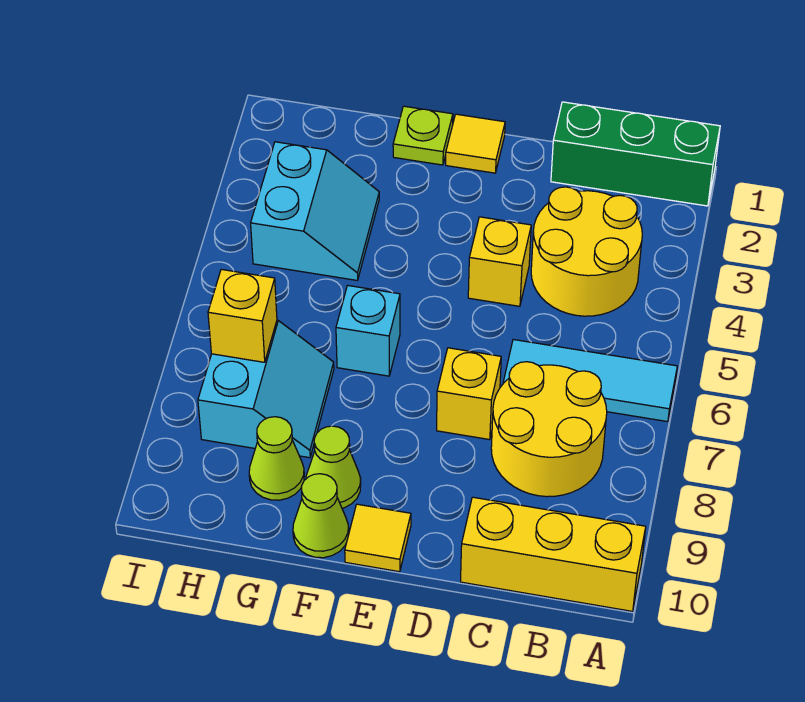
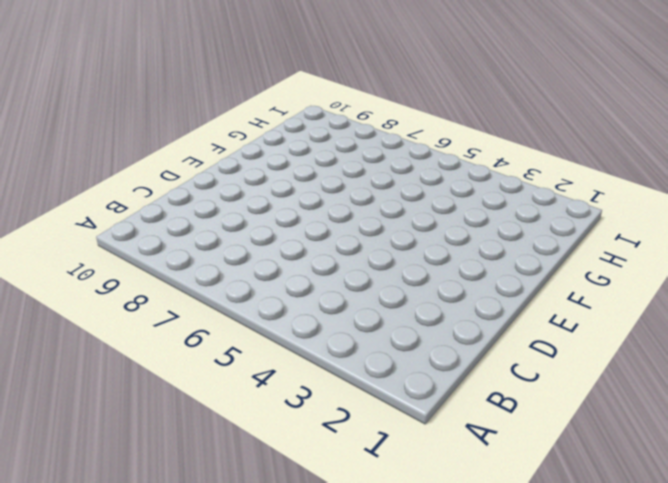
none -> green brick A1:C1 level 1
none -> cyan tile A6:C6 level 1
none -> yellow brick A10:C10 level 1

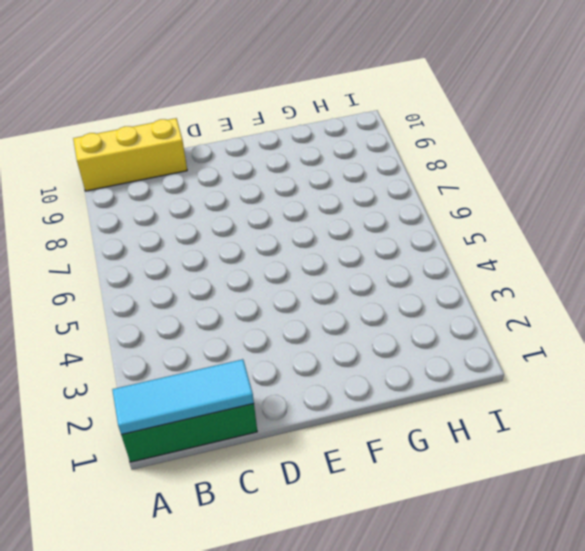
cyan tile A1:C1 level 2 -> cyan tile A6:C6 level 1
none -> yellow round brick B3:C4 level 1
none -> yellow round brick B7:C8 level 1
none -> yellow brick D4 level 1

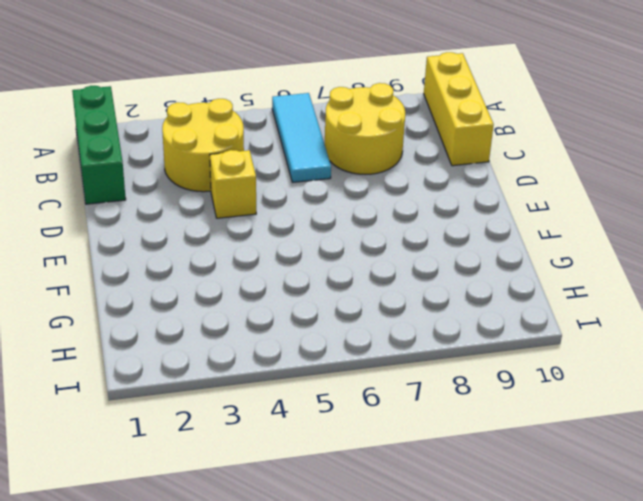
none -> yellow brick D7 level 1
none -> yellow tile E1 level 1
none -> yellow tile E10 level 1

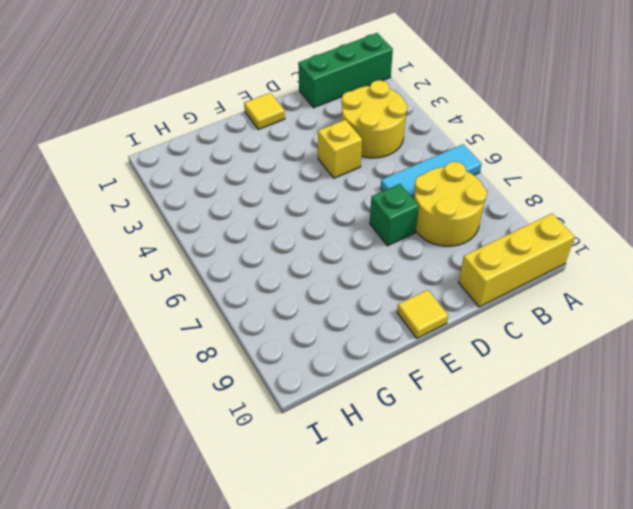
green brick D7 level 1 -> yellow brick D7 level 1
none -> lime plate F1 level 1
none -> cyan brick F6 level 1
none -> lime cone F9 level 1

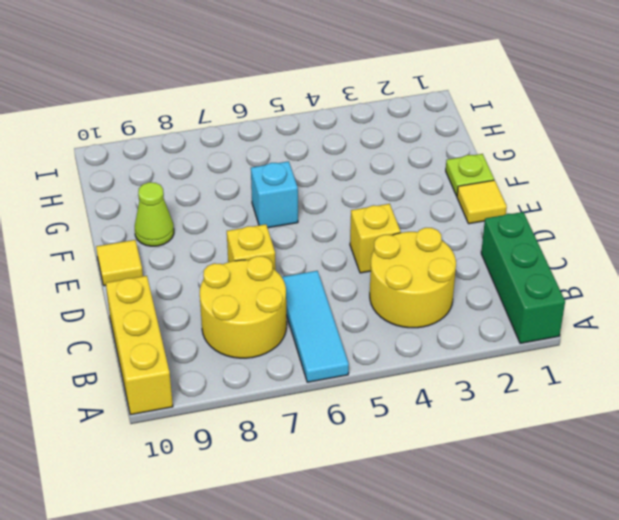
none -> lime cone F10 level 1
none -> cyan slope G3:H4 level 1 top H
none -> cyan slope G7:H8 level 1 top H

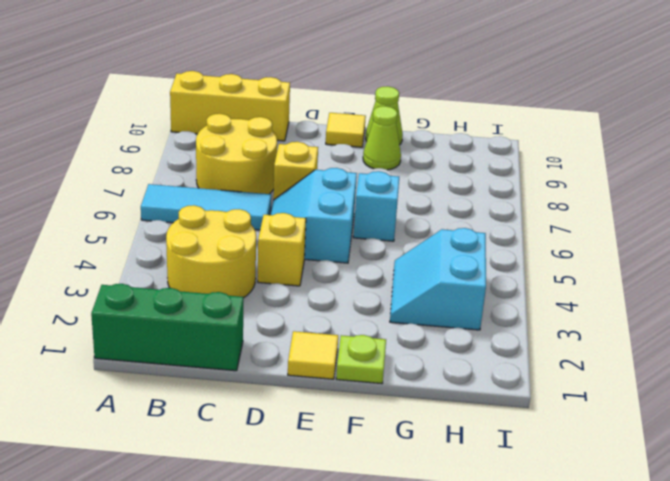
cyan slope D5:E6 level 1 top E -> cyan slope G7:H8 level 1 top H
none -> lime cone G9 level 1
none -> yellow brick H7 level 2

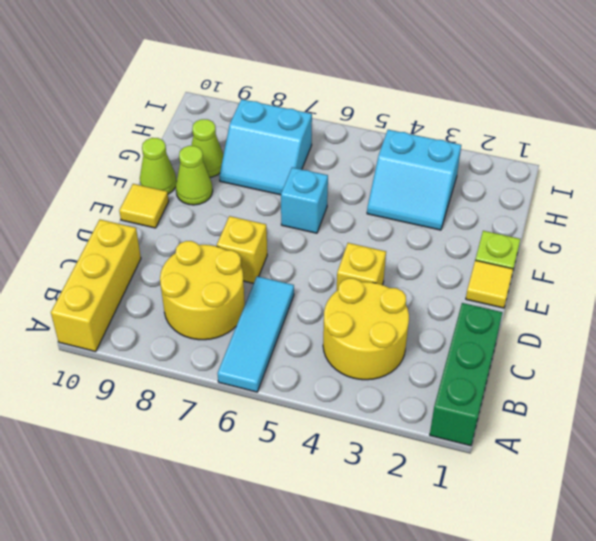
none -> yellow brick H7 level 2

